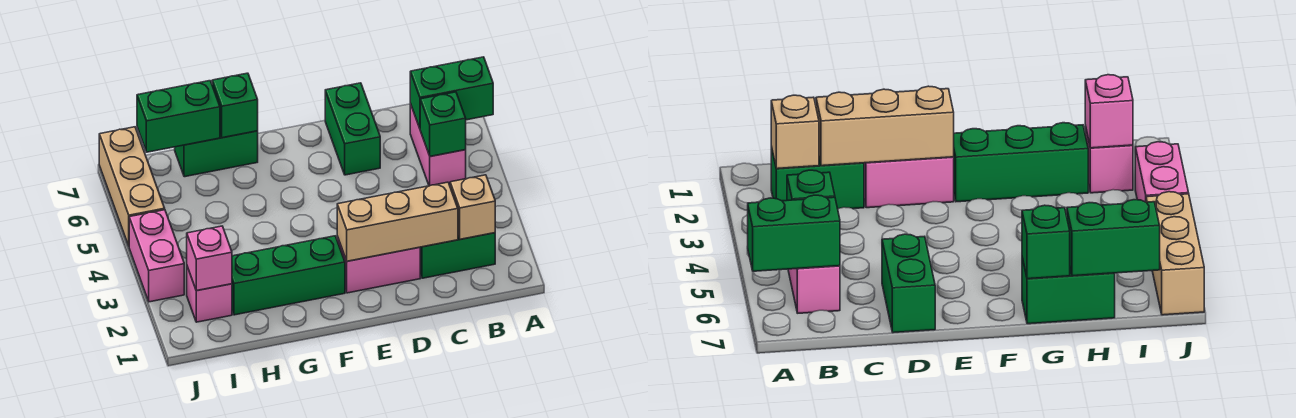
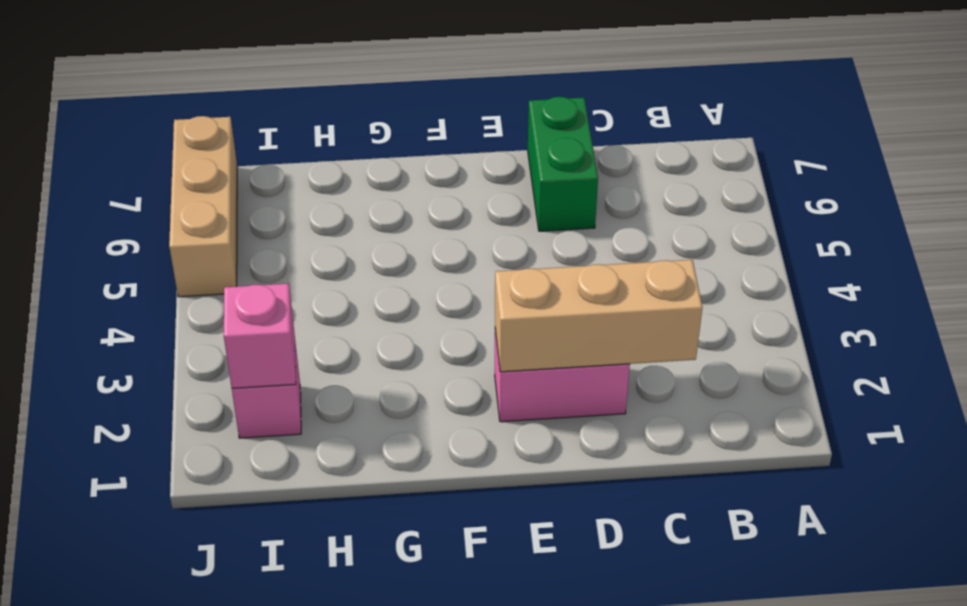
none -> green brick B2:C2 level 1
none -> pink brick B5:B6 level 1
none -> green brick F2:H2 level 1

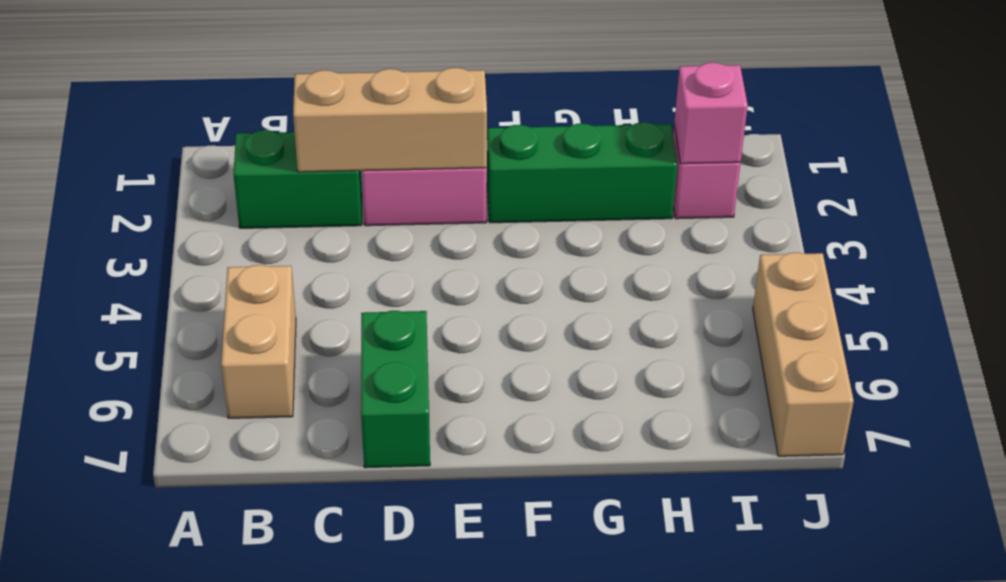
tan brick B5:B6 level 1 -> pink brick B5:B6 level 1
none -> green brick G7:H7 level 1
none -> pink brick J3:J4 level 1
none -> green brick A6:B6 level 2

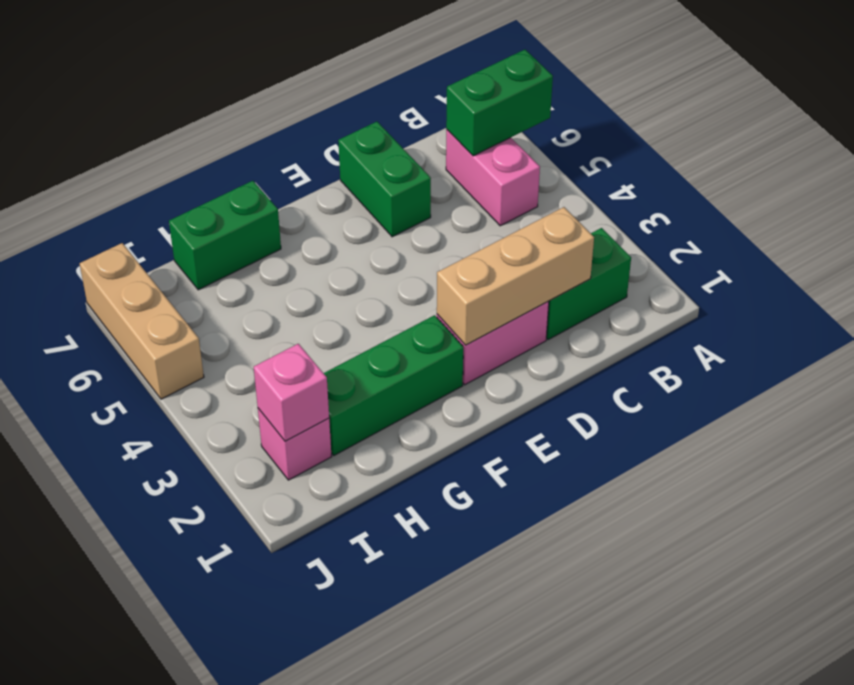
none -> pink brick J3:J4 level 1
none -> tan brick B2 level 2
none -> green brick B5 level 2

